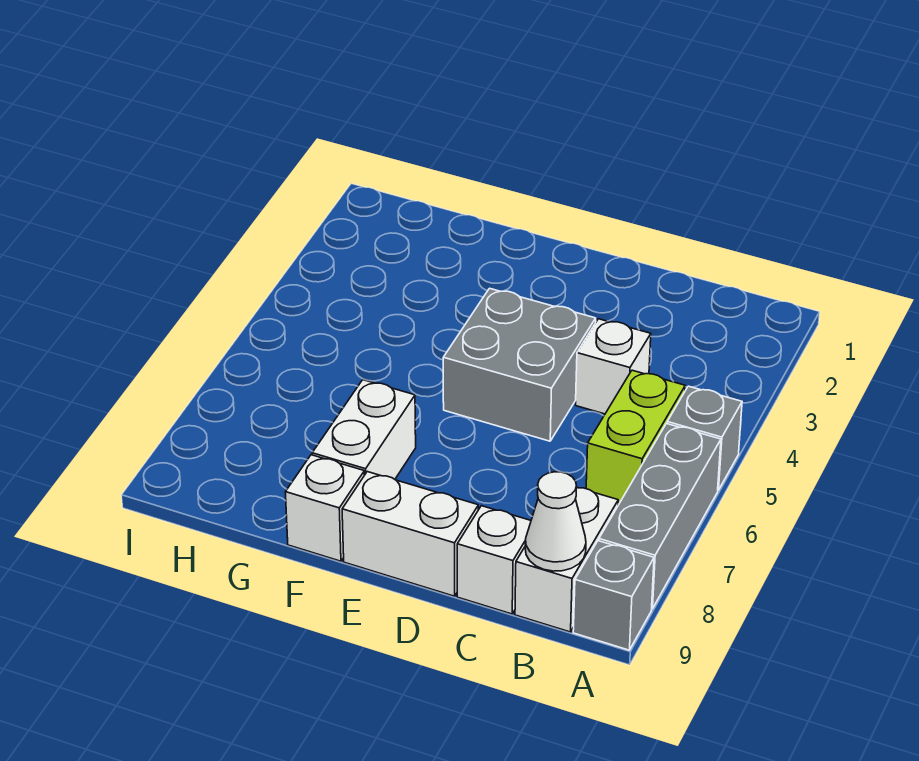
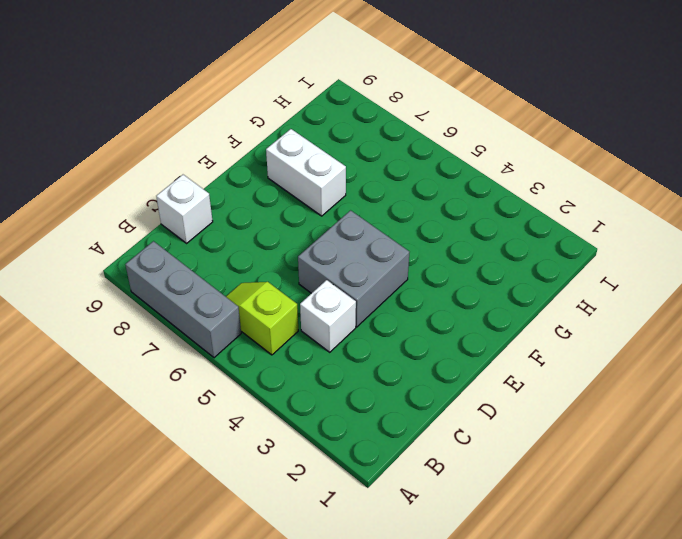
lime slope B5:B6 level 1 top 5 -> lime brick B5:B6 level 1
none -> grey brick A5 level 1
none -> grey brick A9 level 1
none -> white brick B8:B9 level 1

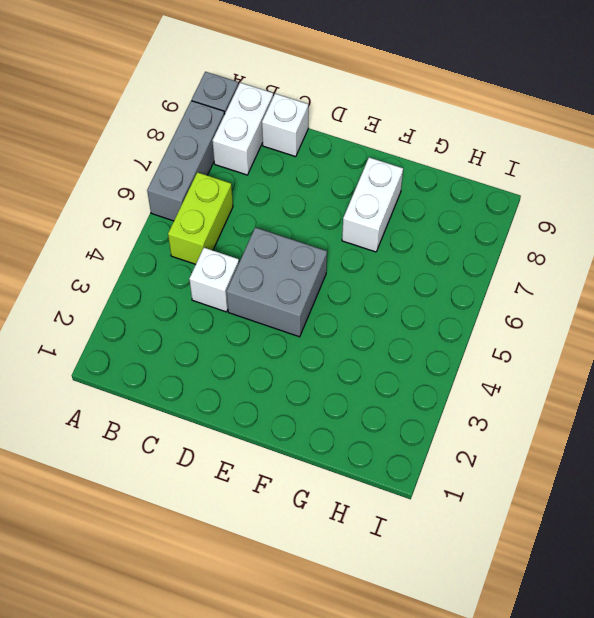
none -> grey brick A5 level 1
none -> white brick D9:E9 level 1
none -> white brick F9 level 1

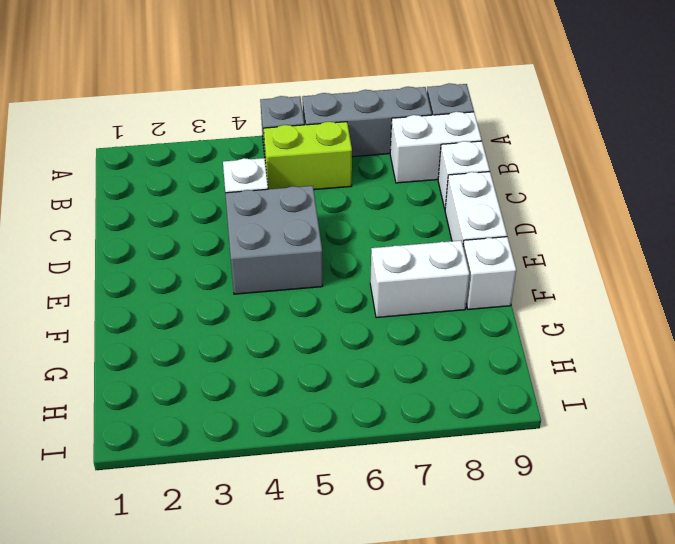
none -> white cone B9 level 2

